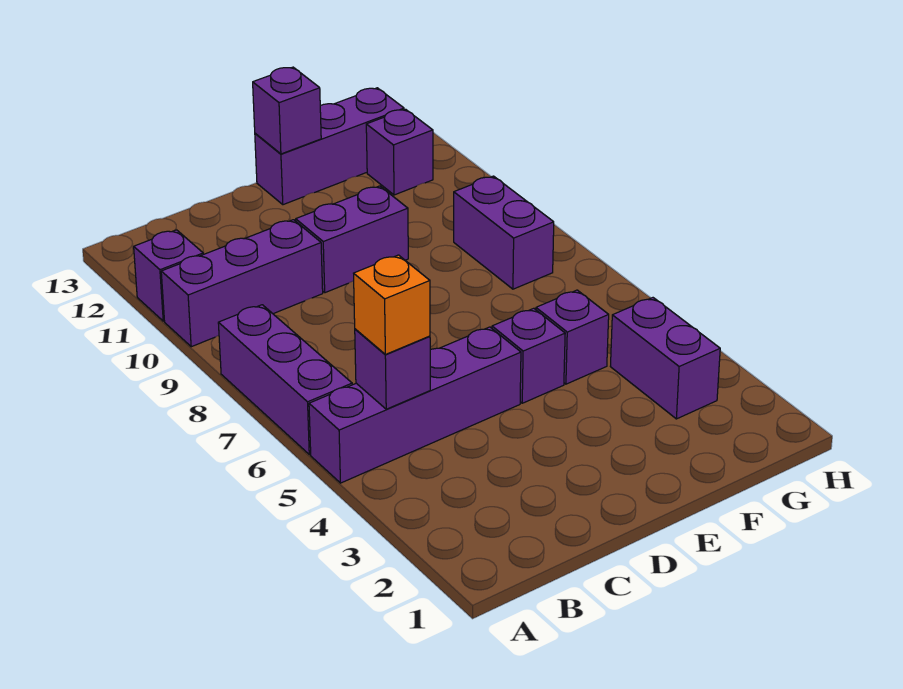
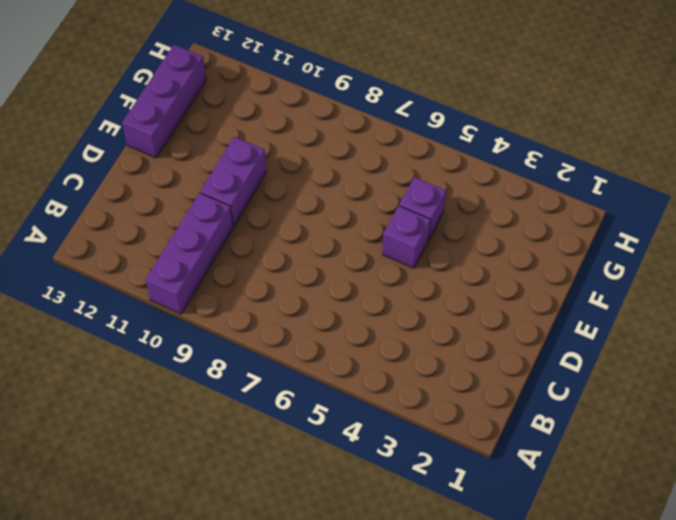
none -> purple brick A5:D5 level 1
none -> purple brick A6:A8 level 1
none -> purple brick A11 level 1

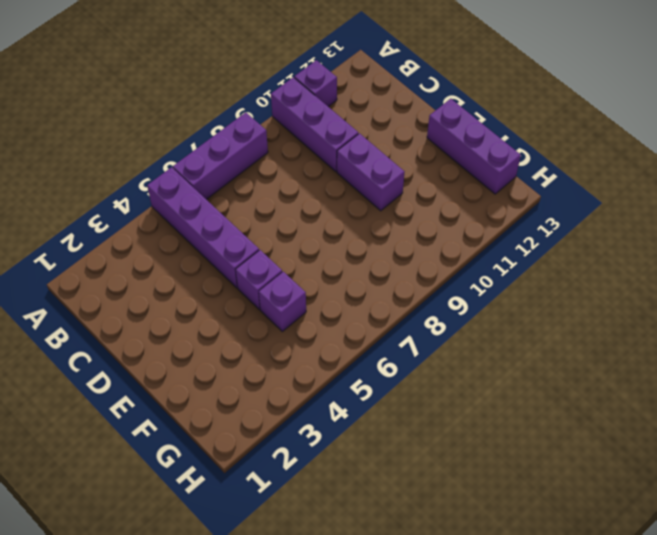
none -> purple brick G3:G4 level 1
none -> purple brick G8:G9 level 1
none -> purple brick G12 level 1

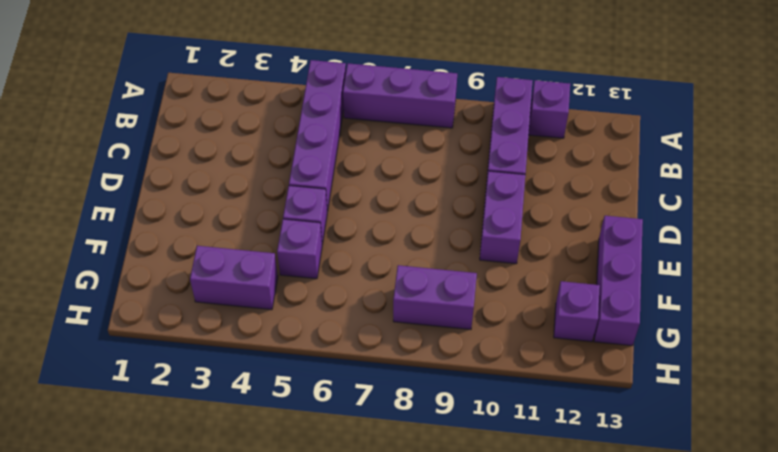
none -> purple brick B5 level 2
none -> purple brick E13 level 2
none -> orange brick B5 level 3

